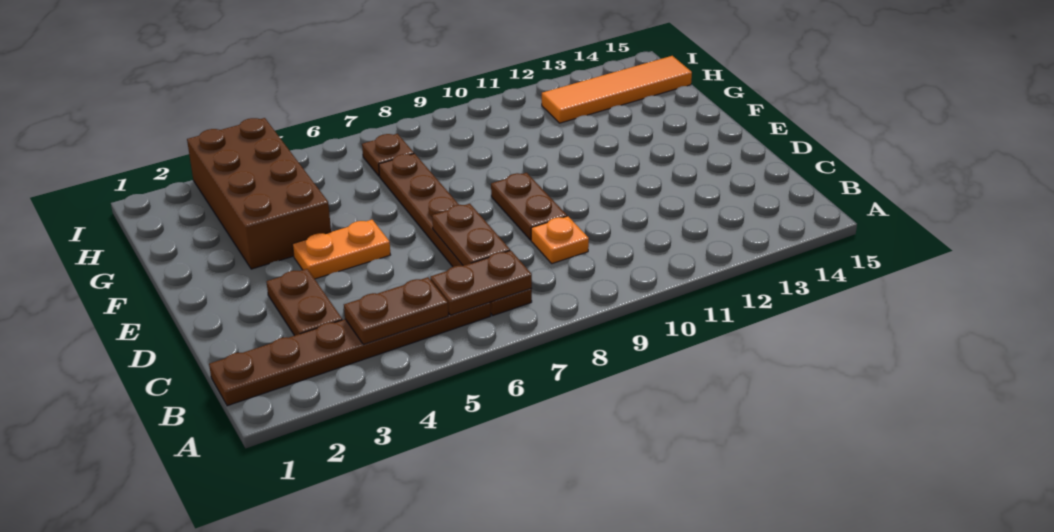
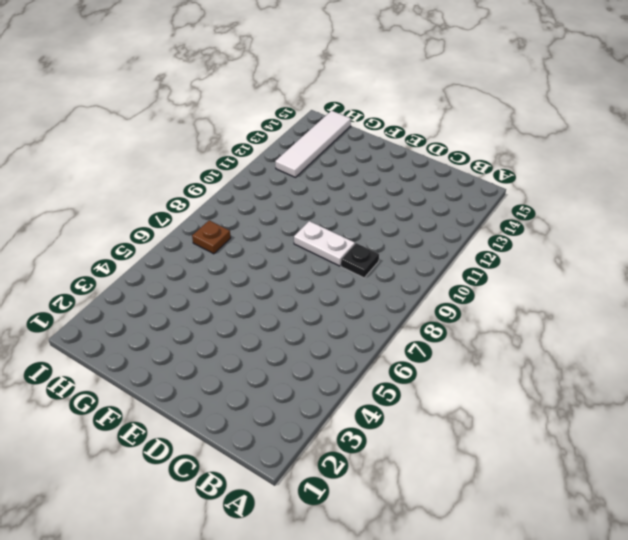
black plate C9 level 1 -> orange plate C9 level 1
white plate D9:E9 level 1 -> brown plate D9:E9 level 1
white tile H12:H15 level 1 -> orange tile H12:H15 level 1
none -> brown plate B1:B6 level 1
none -> brown plate B7:G7 level 1
none -> brown plate C3:D3 level 1

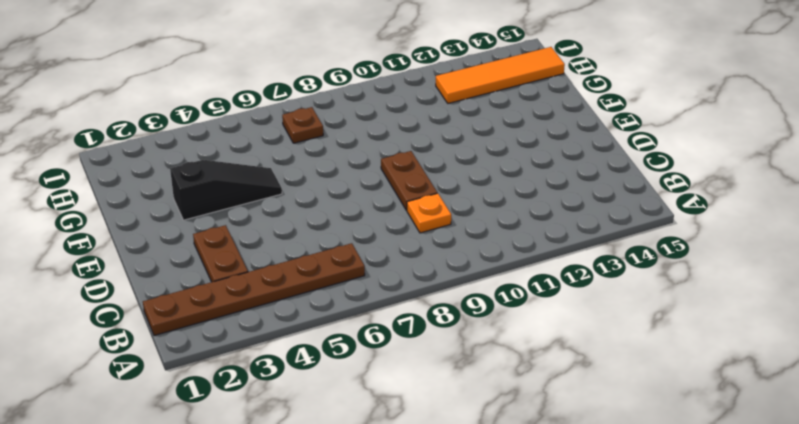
black slope F3:F5 level 1 top 3 -> brown brick F3:I4 level 1
none -> brown plate B7:G7 level 1
none -> orange plate E4:E5 level 1
none -> brown plate B4:B5 level 2

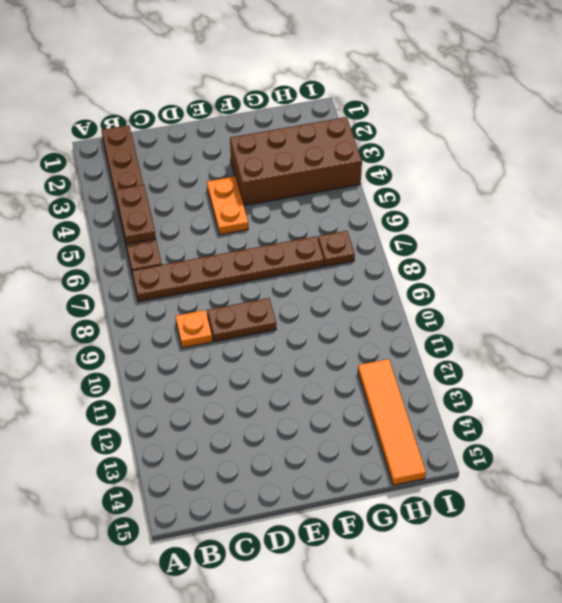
none -> brown plate C3:D3 level 1
none -> brown plate B6:B7 level 2
none -> brown plate C7:D7 level 2

